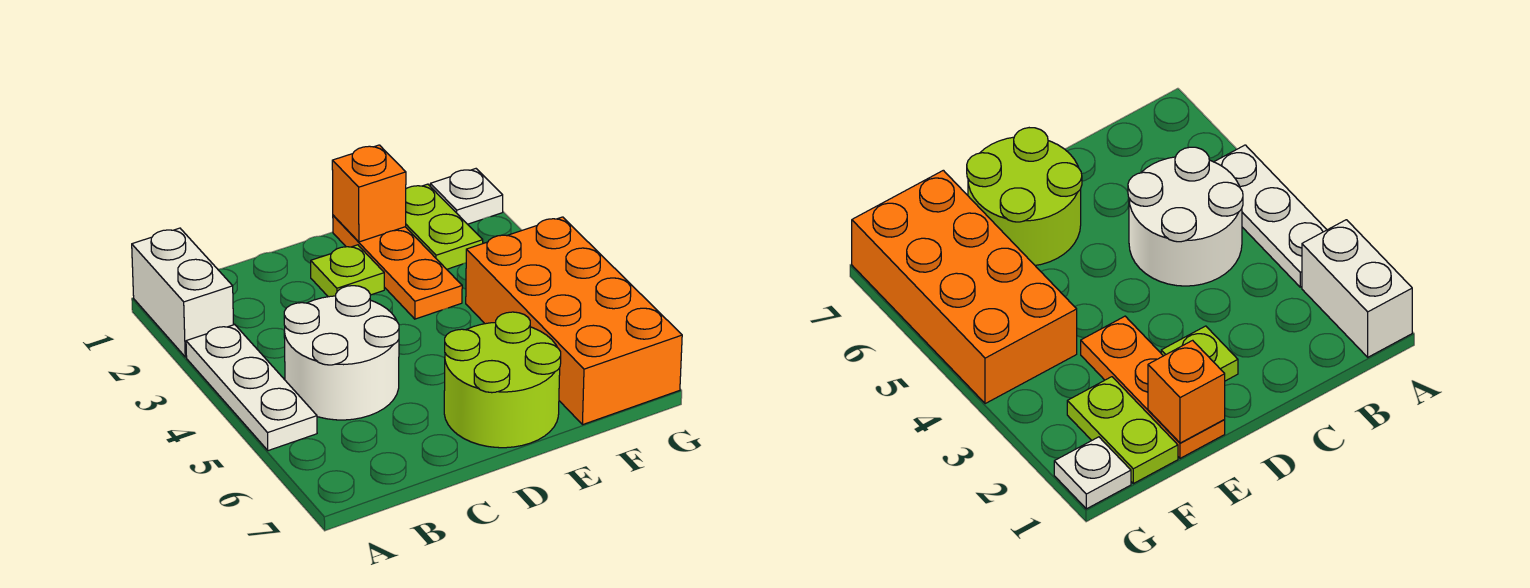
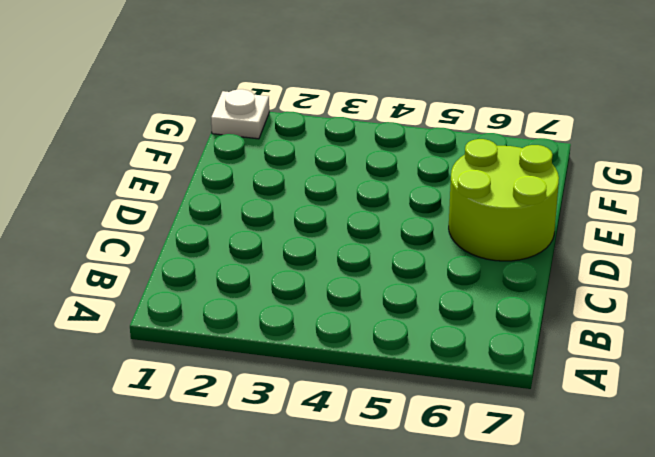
none -> white brick A1:A2 level 1
none -> white plate A3:A5 level 1

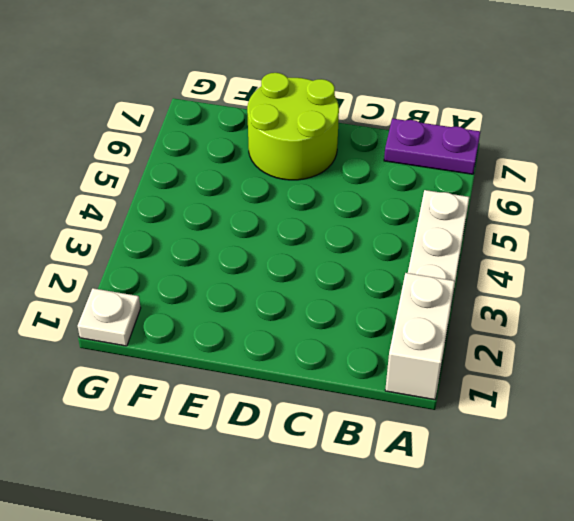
purple plate A7:B7 level 1 -> none
none -> white round brick B4:C5 level 1
none -> lime plate D2 level 1

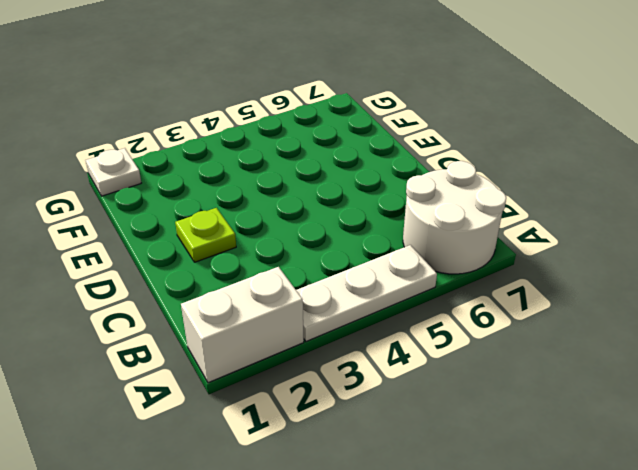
white round brick A6:B7 level 1 -> white round brick B4:C5 level 1
none -> lime round brick D6:E7 level 1
none -> orange plate E1:E3 level 1

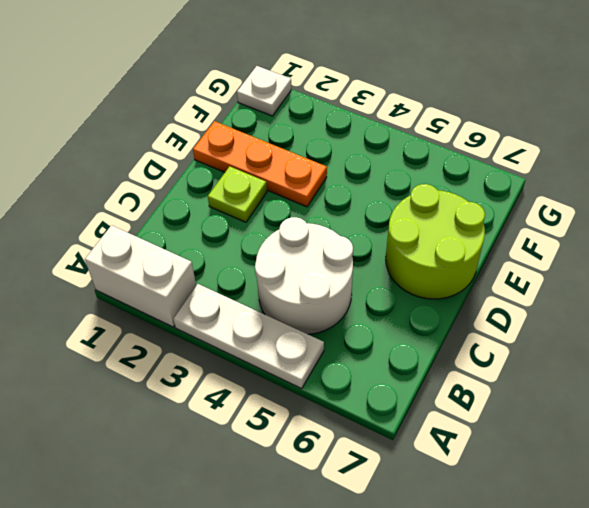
none -> lime plate F1:F2 level 1
none -> orange brick F4:G7 level 1

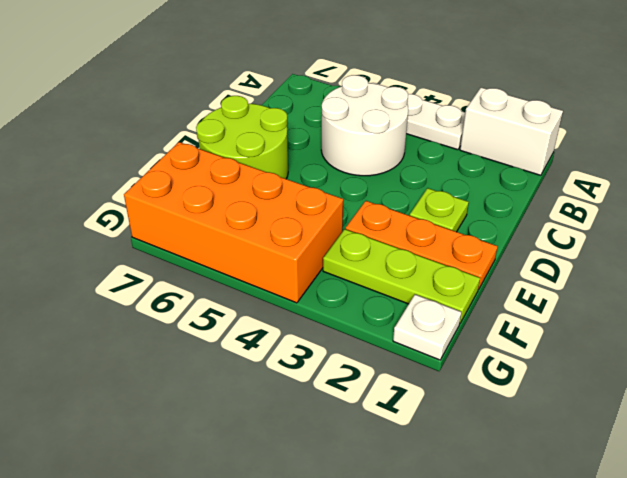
lime plate F1:F3 level 1 -> lime plate F1:F2 level 1
none -> orange brick E1 level 2

